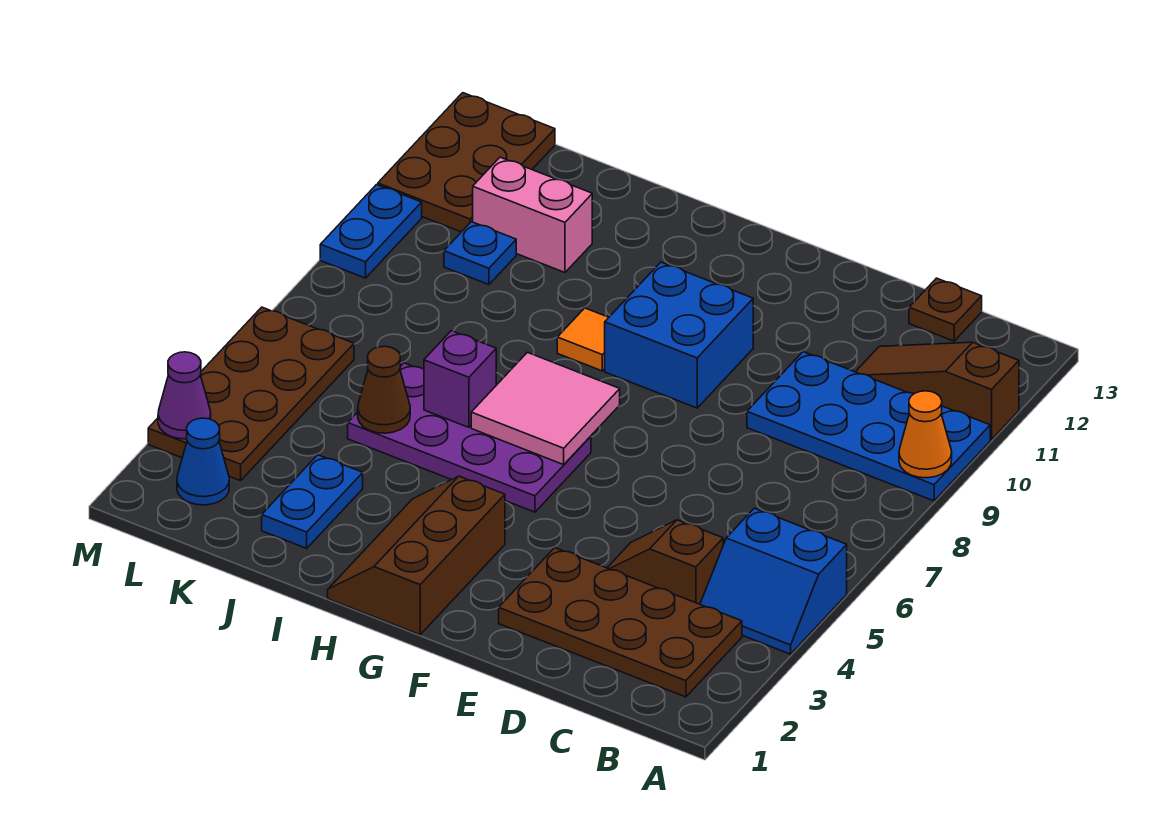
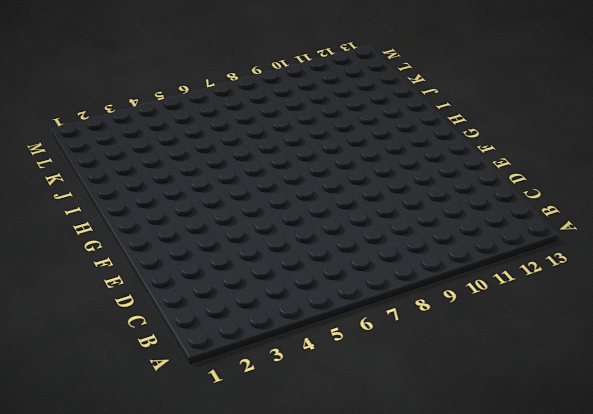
none -> blue slope A4:B5 level 1 top 5
none -> blue plate A9:D10 level 1
none -> brown slope A11:C11 level 1 top A

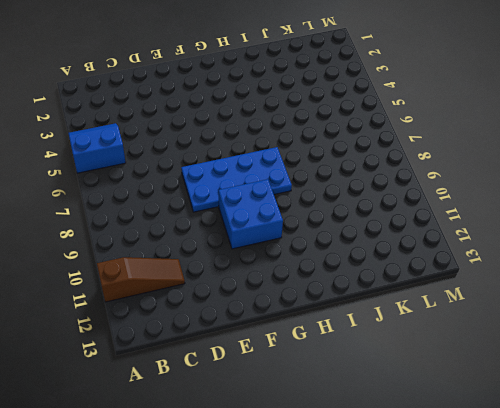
blue plate E7:H8 level 1 -> blue plate A9:D10 level 1
none -> brown plate B2:E3 level 1
none -> brown slope C4:D4 level 1 top C
none -> brown plate C13 level 1

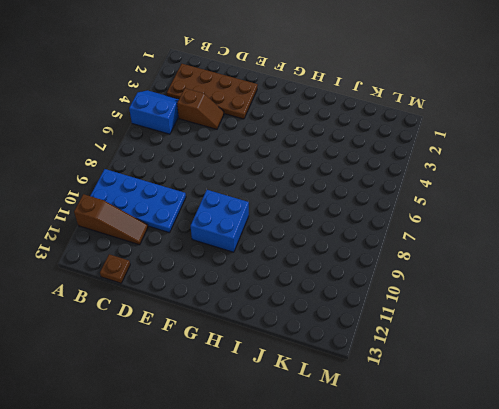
none -> brown slope G1:H3 level 1 top G
none -> purple plate G5:J6 level 1
none -> orange tile H9 level 1

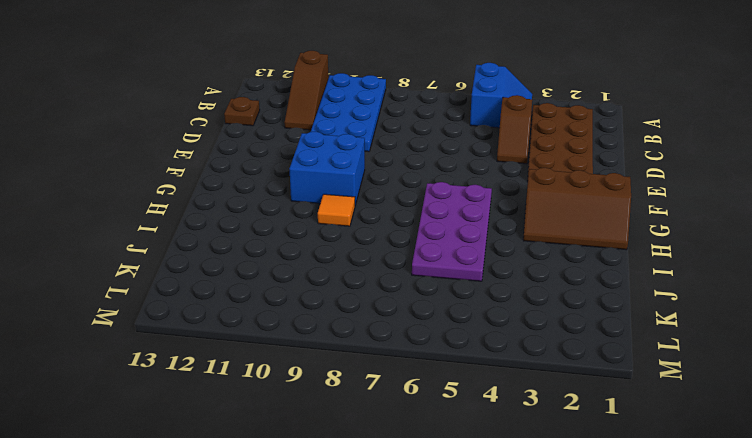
none -> blue plate J2:J3 level 1
none -> pink brick J11:K11 level 1
none -> blue plate K10 level 1

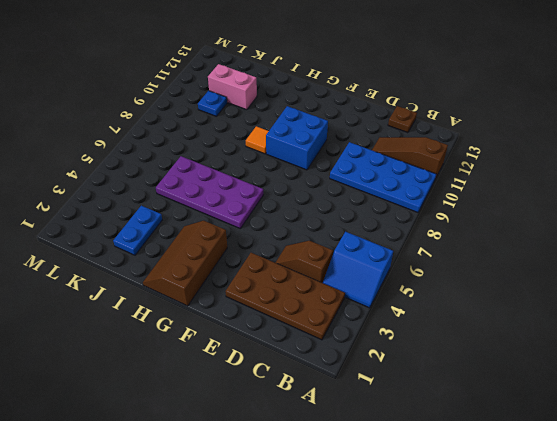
none -> blue cone L2 level 1
none -> brown plate L3:M6 level 1
none -> brown plate L11:M13 level 1

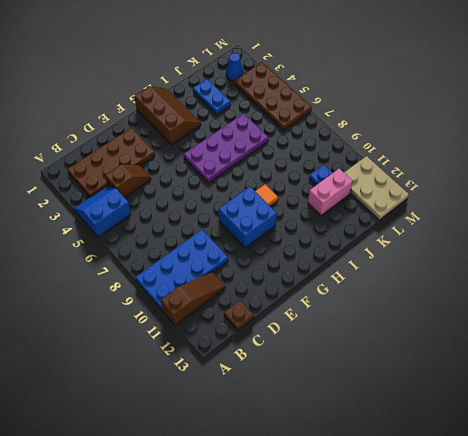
tan plate L11:M13 level 1 -> brown plate L11:M13 level 1
none -> blue plate M9:M10 level 1
none -> orange cone A9 level 2
none -> pink tile G6:H7 level 2

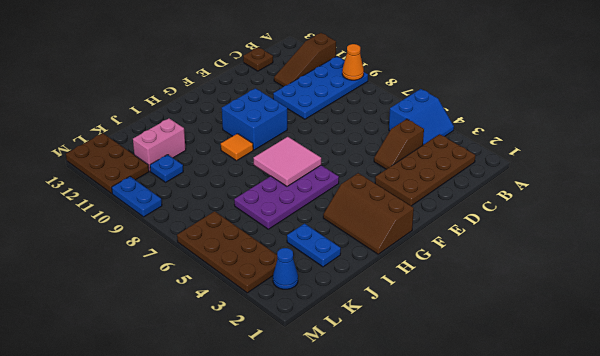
none -> purple brick I6 level 2
none -> brown cone J5 level 2
none -> purple cone M3 level 2

